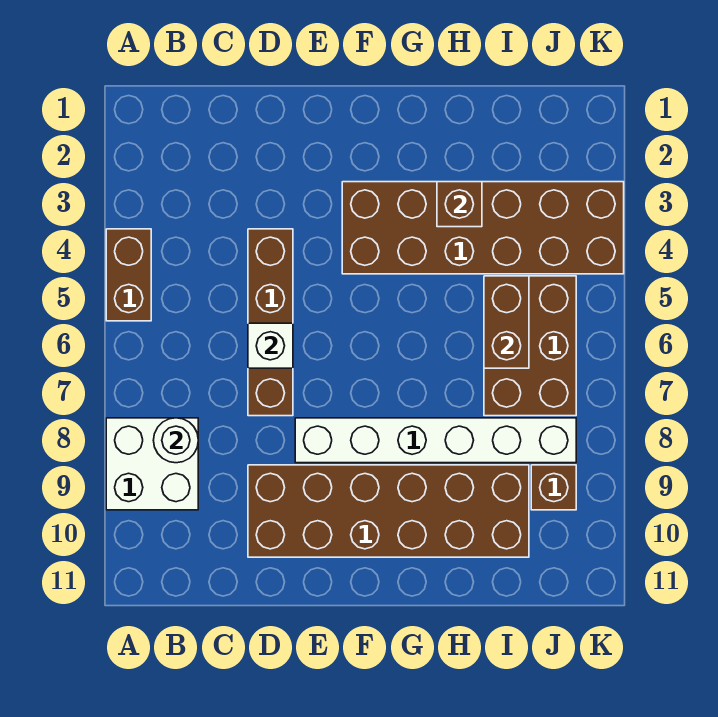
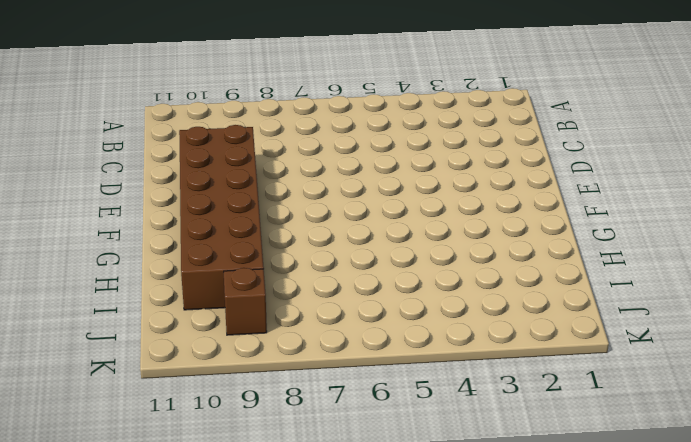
none -> brown brick A4:A5 level 1
none -> white brick A8:B9 level 1
none -> brown brick D4:D7 level 1

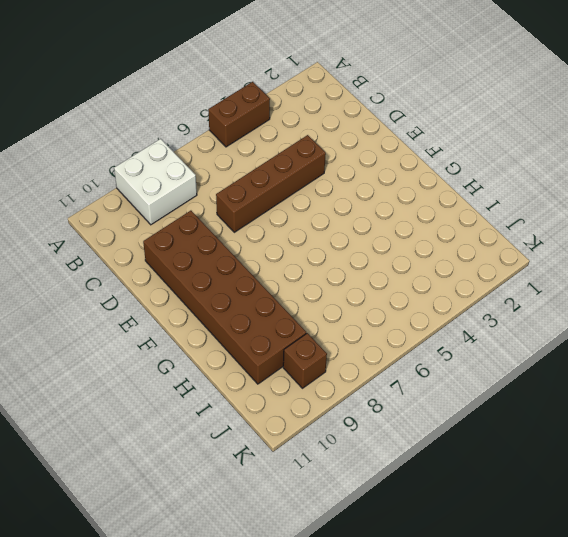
none -> white brick E8:J8 level 1
none -> brown brick F3:K4 level 1
none -> brown brick I5:J7 level 1

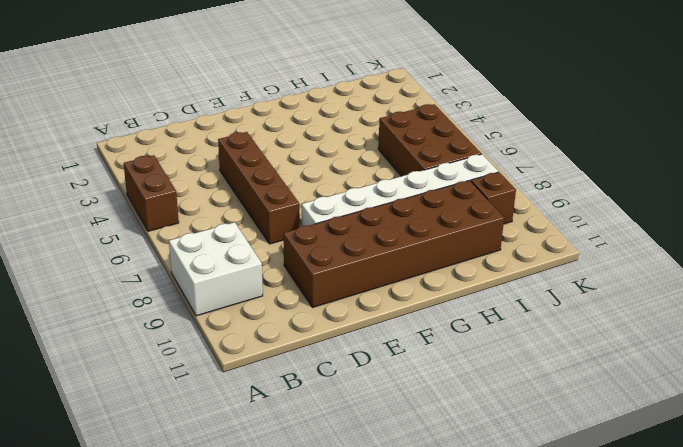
none -> brown brick F3:K4 level 1
none -> white round brick B8 level 2
none -> white brick D6 level 2

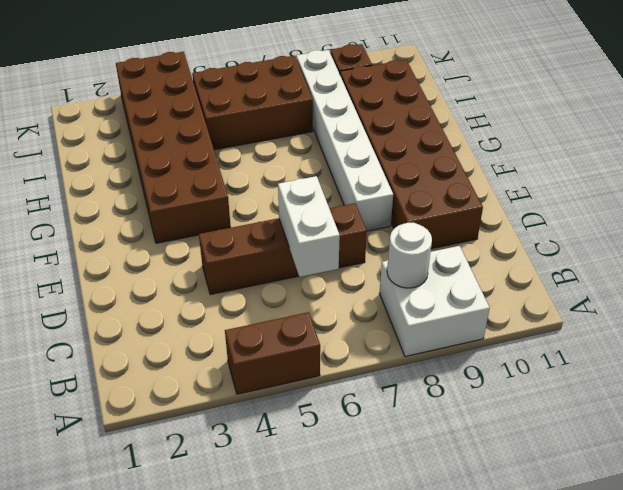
white brick C6:D6 level 2 -> white brick D6 level 2
none -> brown brick H3 level 2
none -> brown brick I5:I6 level 2

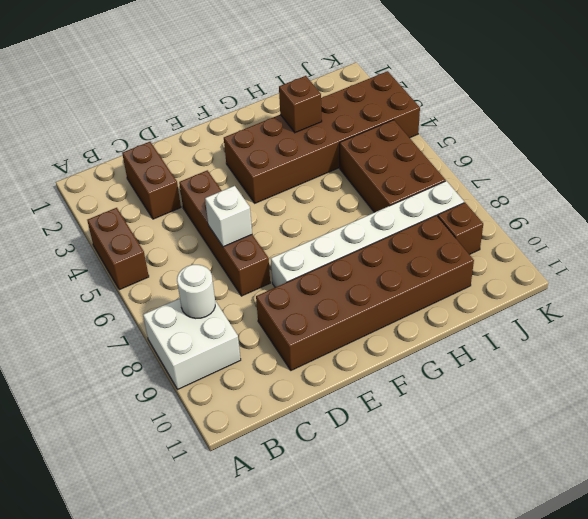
brown brick C2:C3 level 1 -> brown brick I5:I6 level 2

